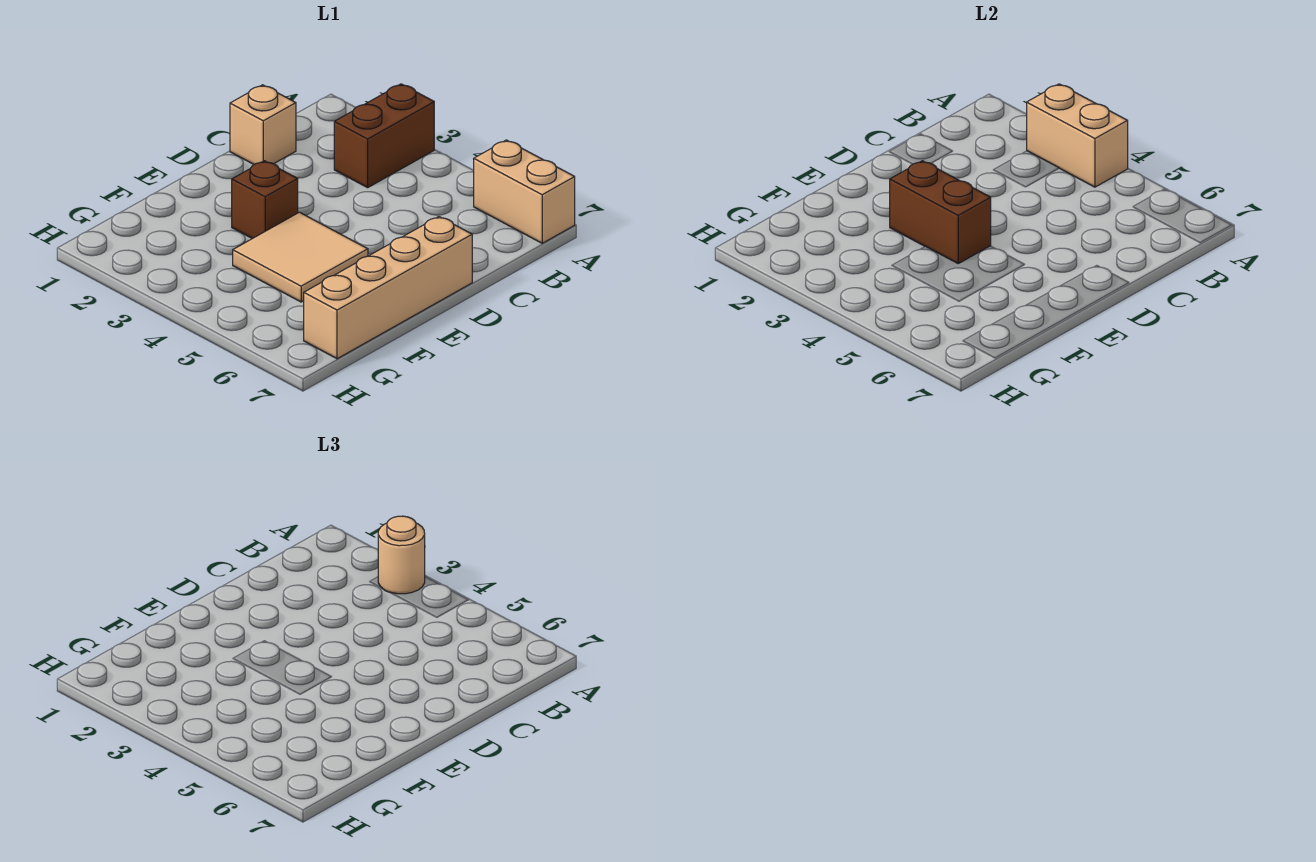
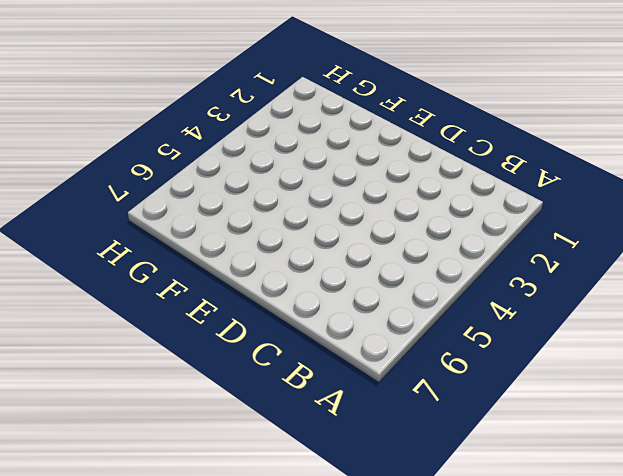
none -> brown brick A3:B3 level 1
none -> tan brick A6:A7 level 1

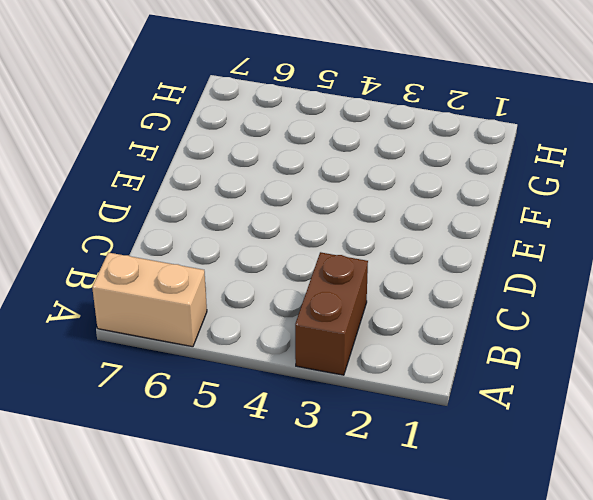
none -> tan brick C1 level 1
none -> tan brick D7:G7 level 1

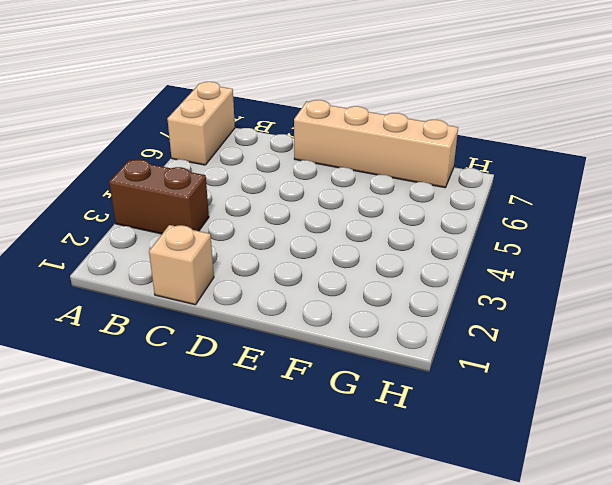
none -> brown brick E3 level 1
none -> tan tile E4:F5 level 1

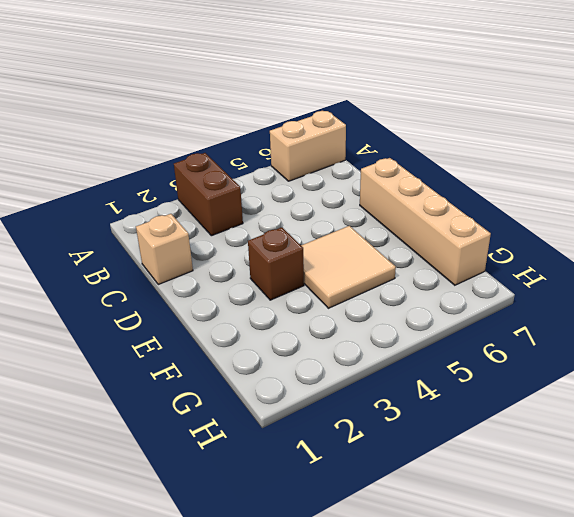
none -> tan brick A3:A4 level 2
none -> brown brick E3:E4 level 2

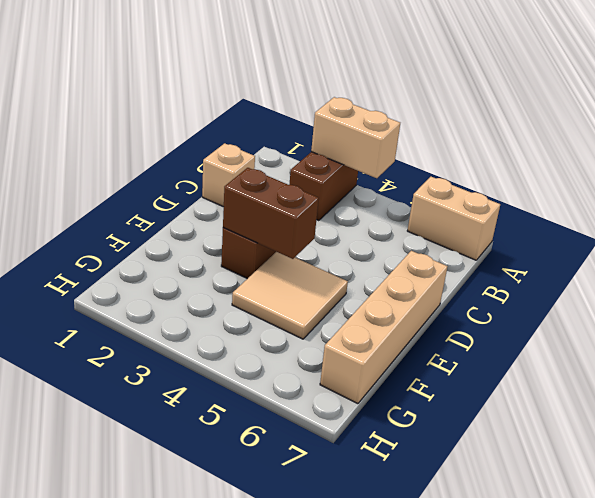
none -> tan round brick A3 level 3

